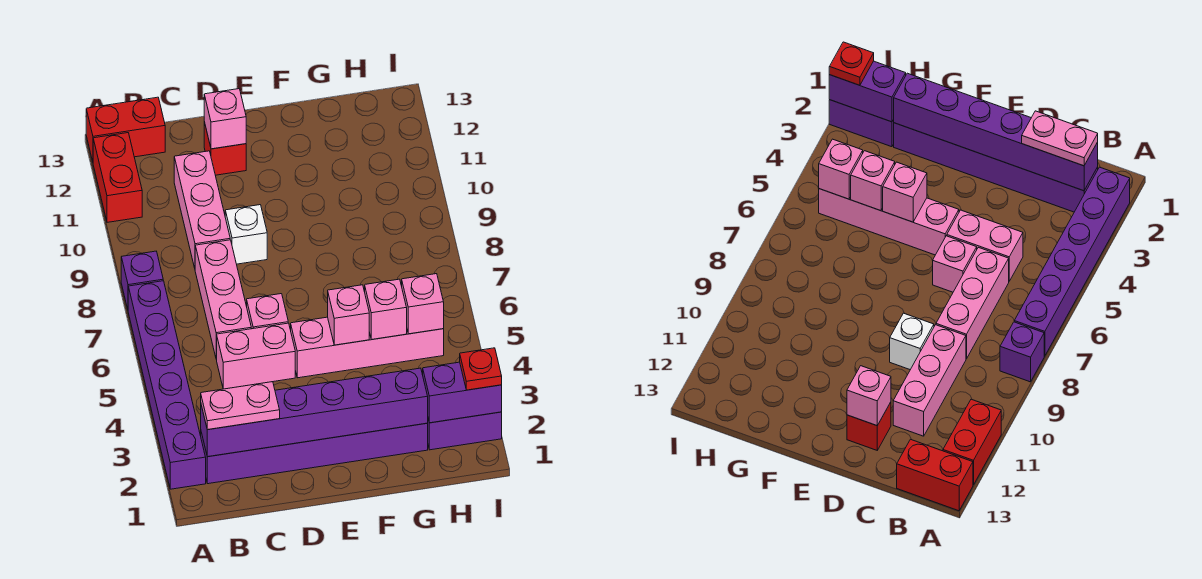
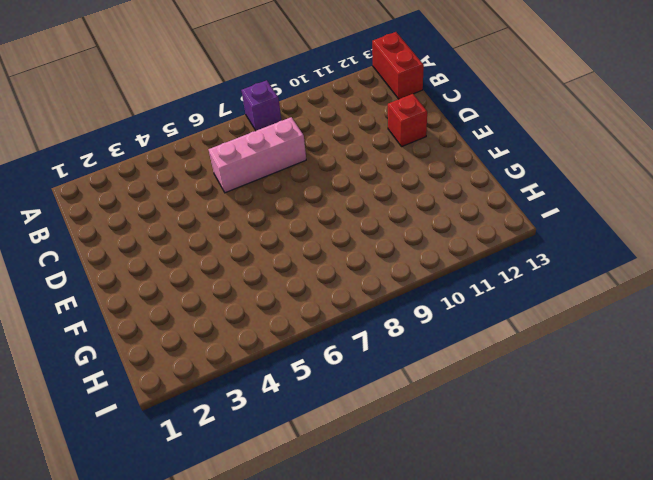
none -> purple brick A2:A7 level 1
none -> red brick A11:A12 level 1
none -> purple brick B2:G2 level 1

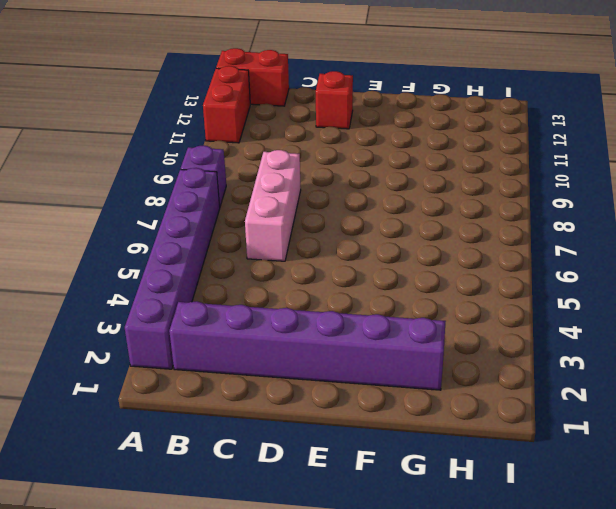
none -> pink brick C5:D5 level 1
none -> pink brick C9:C11 level 1
none -> pink brick D6 level 1

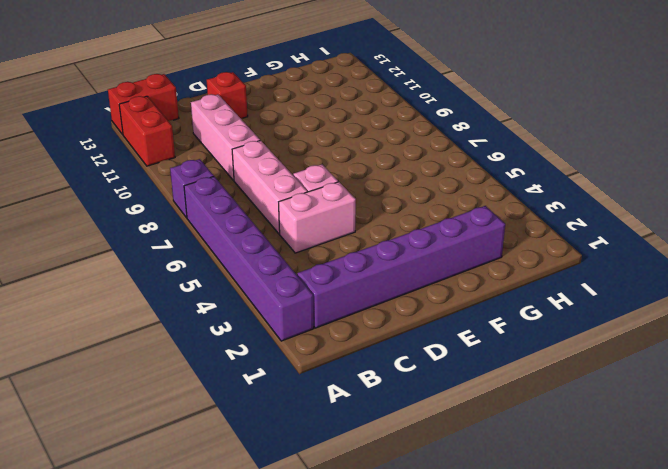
none -> white brick D9 level 1
none -> pink brick E5:H5 level 1
none -> purple brick H2:I2 level 1

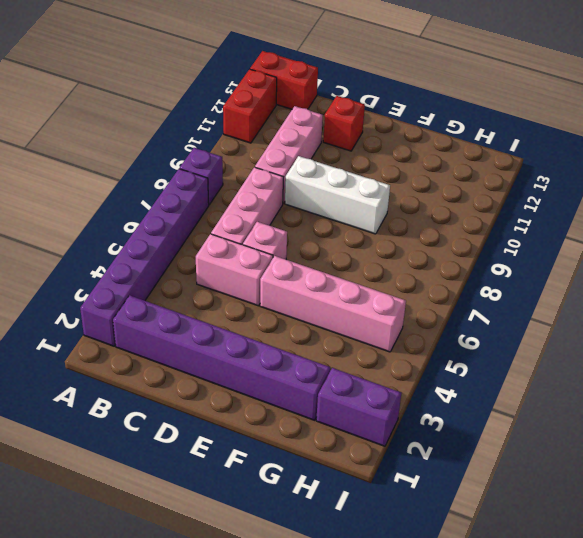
white brick D9:F9 level 1 -> white brick D9 level 1
none -> purple brick B2:G2 level 2
none -> pink brick D12 level 2
none -> pink brick F5 level 2

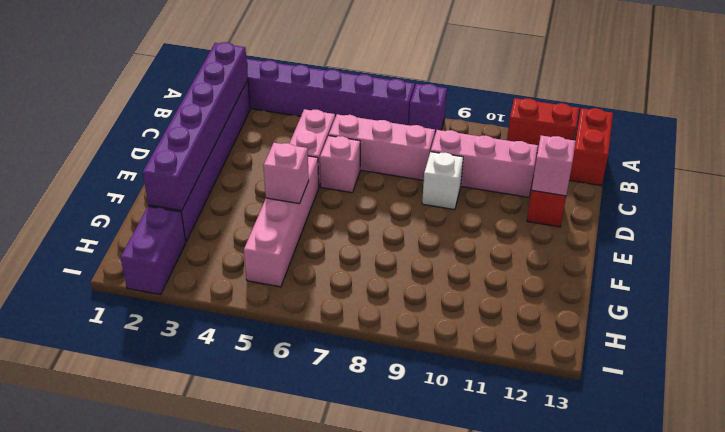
none -> pink brick G5 level 2
none -> purple brick H2:I2 level 2
none -> pink brick H5 level 2

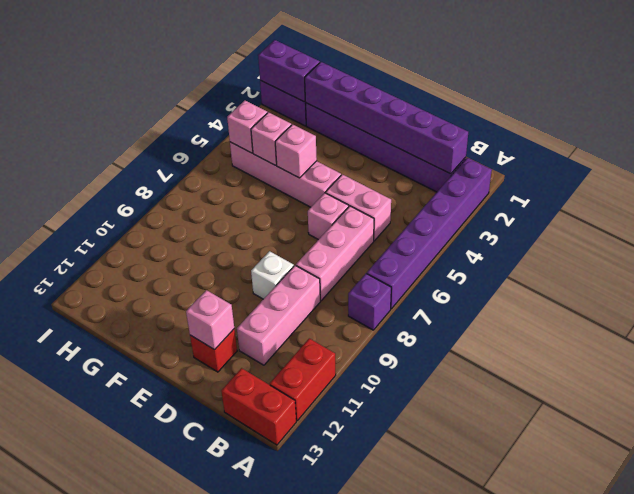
none -> pink plate B2:C2 level 3
none -> red plate I2 level 3

